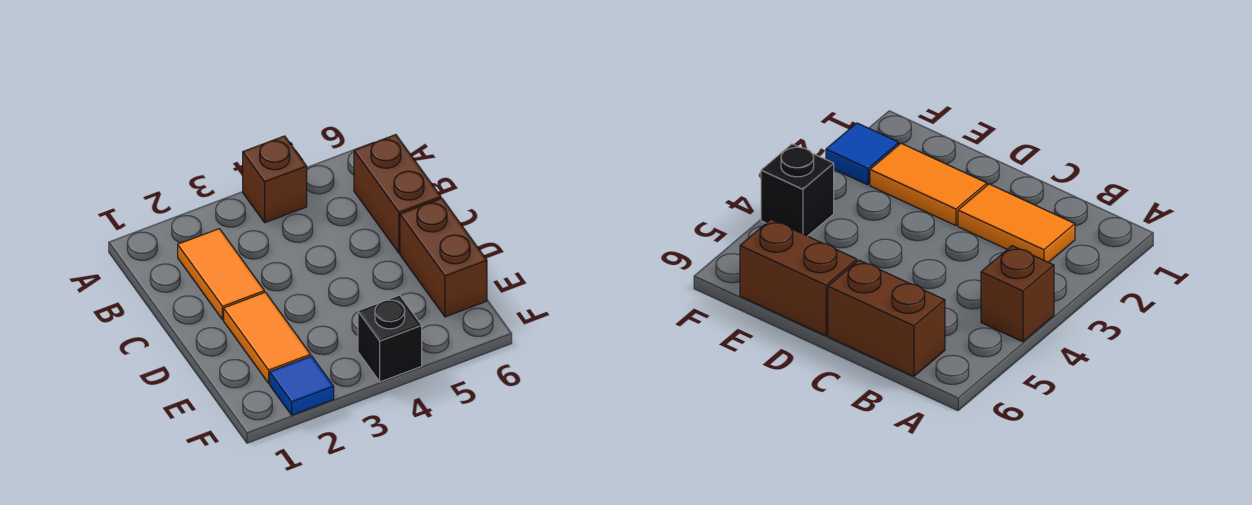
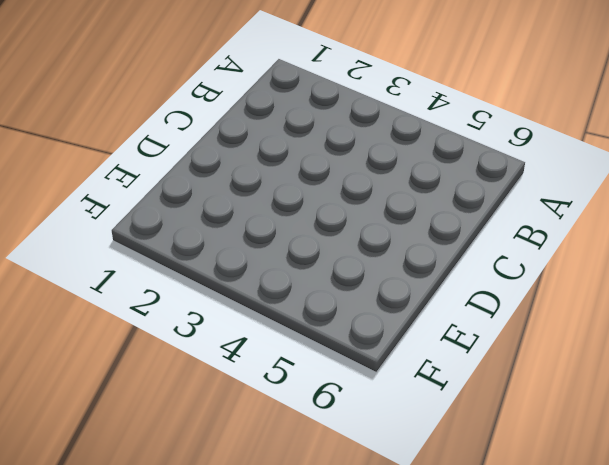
none -> brown brick A4 level 1
none -> orange tile B2:C2 level 1

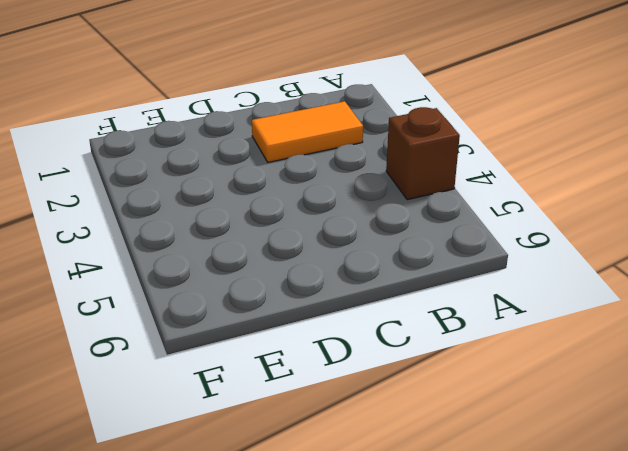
none -> brown brick B6:C6 level 1
none -> orange tile D2:E2 level 1

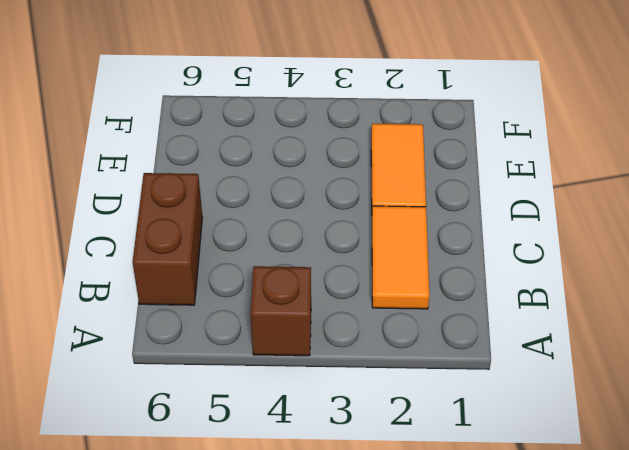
none -> brown brick D6:E6 level 1
none -> blue tile F2 level 1

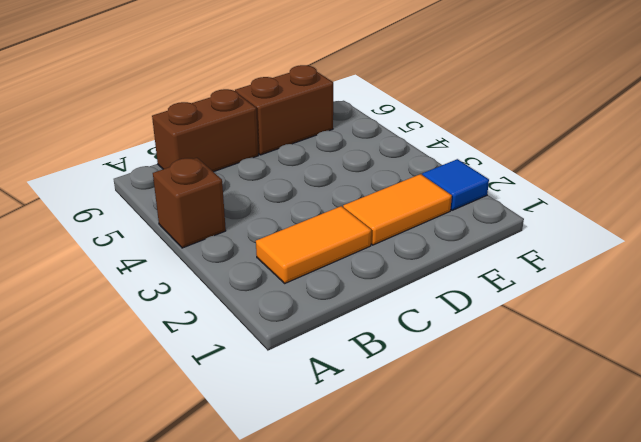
none -> black brick F4 level 1

